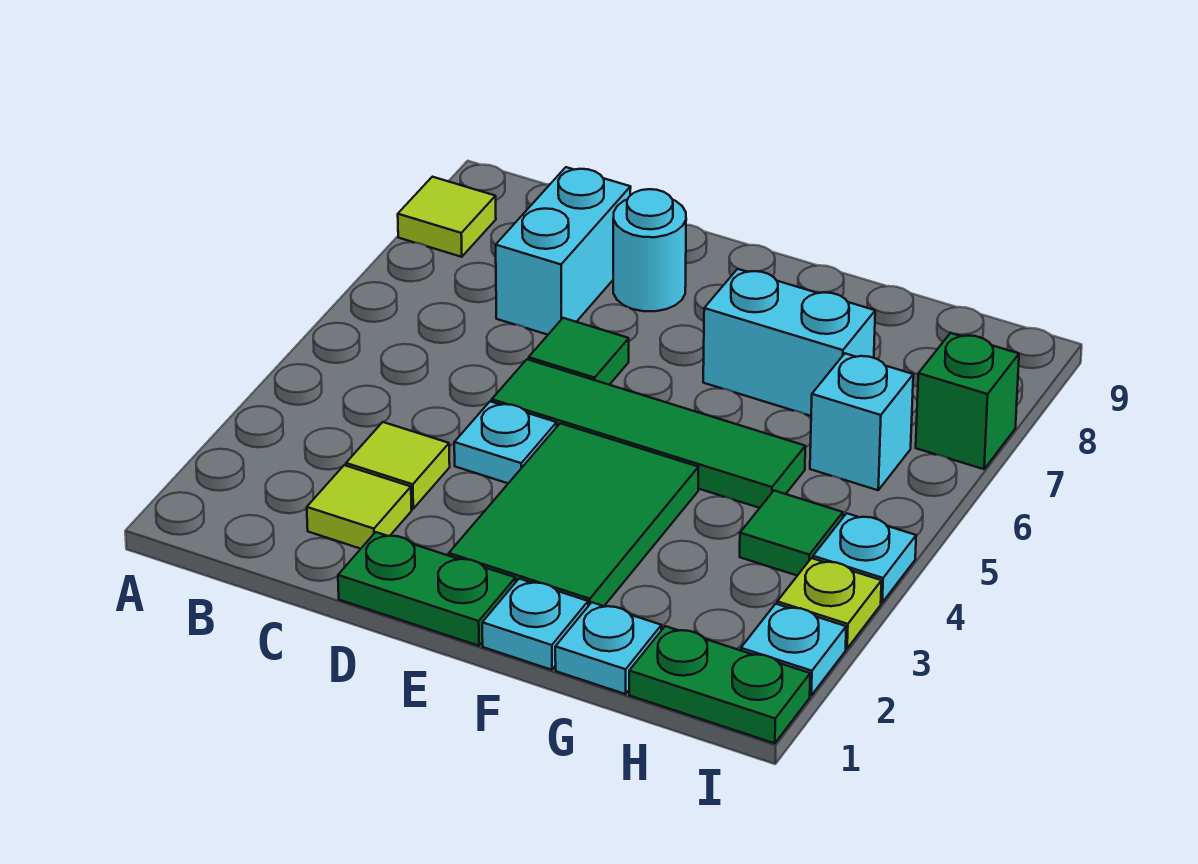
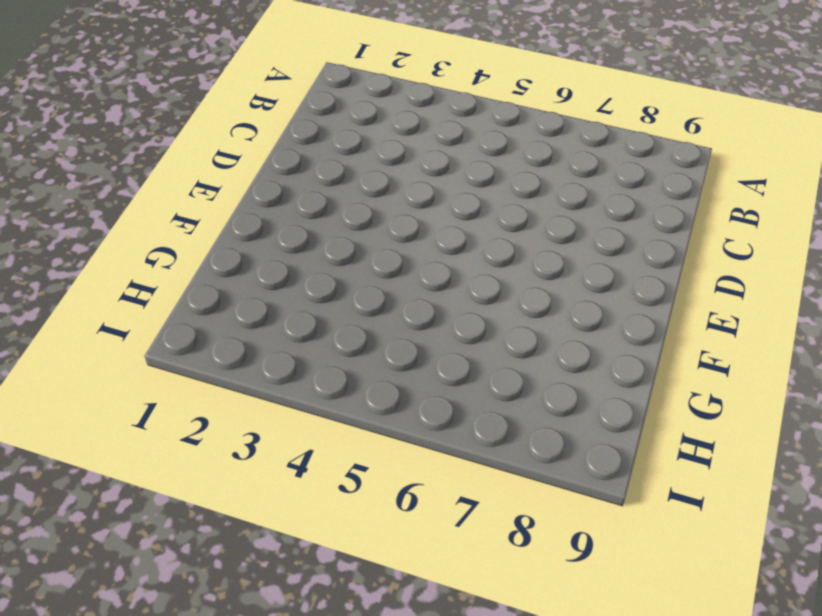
none -> lime tile A8 level 1
none -> lime tile C2 level 1
none -> lime tile C3 level 1

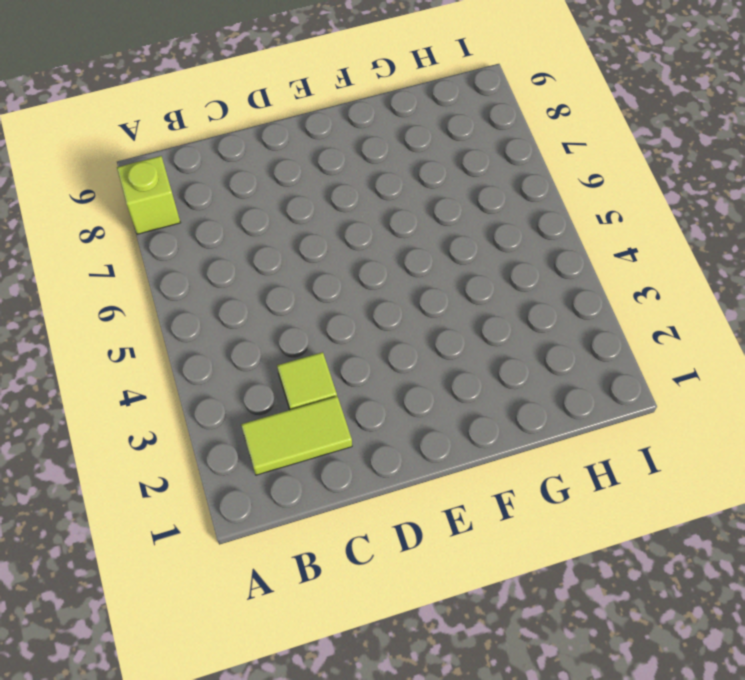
lime brick A8 level 1 -> lime tile A8 level 1
lime tile B2:C2 level 1 -> lime tile C2 level 1
none -> cyan brick C7:C8 level 1
none -> green plate D1:E1 level 1
none -> cyan plate D4 level 1

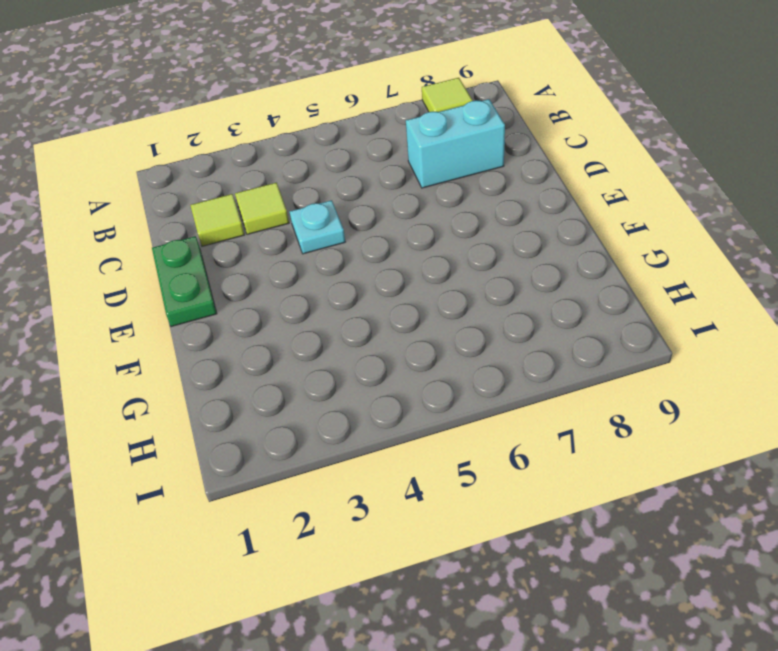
none -> green tile D5:G5 level 1
none -> green tile D6 level 1
none -> cyan round brick D8 level 1

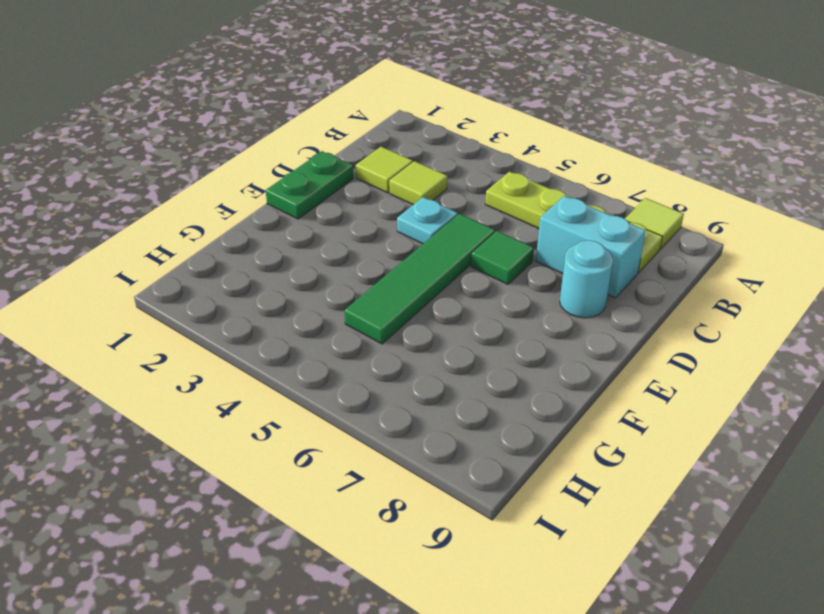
lime plate B5:B8 level 1 -> none
none -> green tile E2:F4 level 1
none -> cyan plate F1 level 1
none -> cyan brick F7:G7 level 1

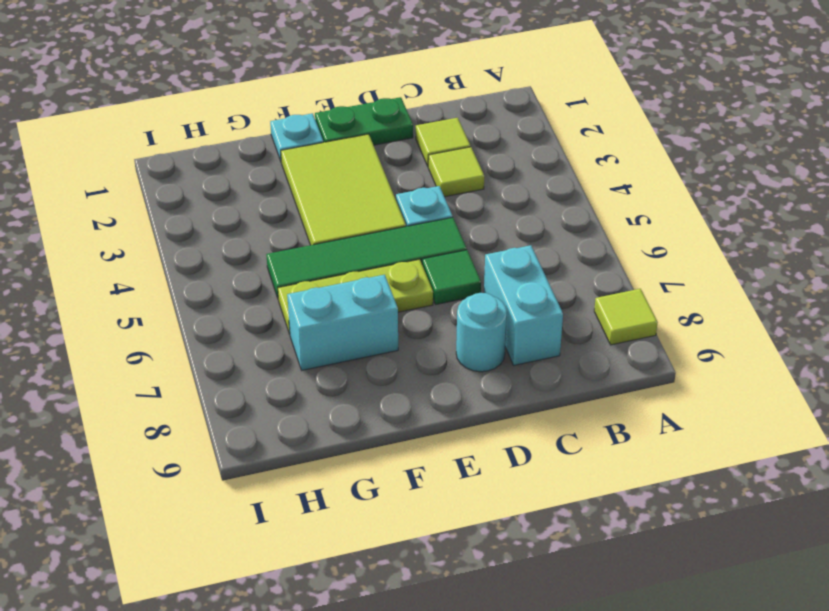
lime tile E2:F4 level 1 -> green tile E2:F4 level 1
lime plate E6:G6 level 1 -> none
none -> cyan plate G1 level 1
none -> green plate H1:I1 level 1
none -> green tile H4 level 1

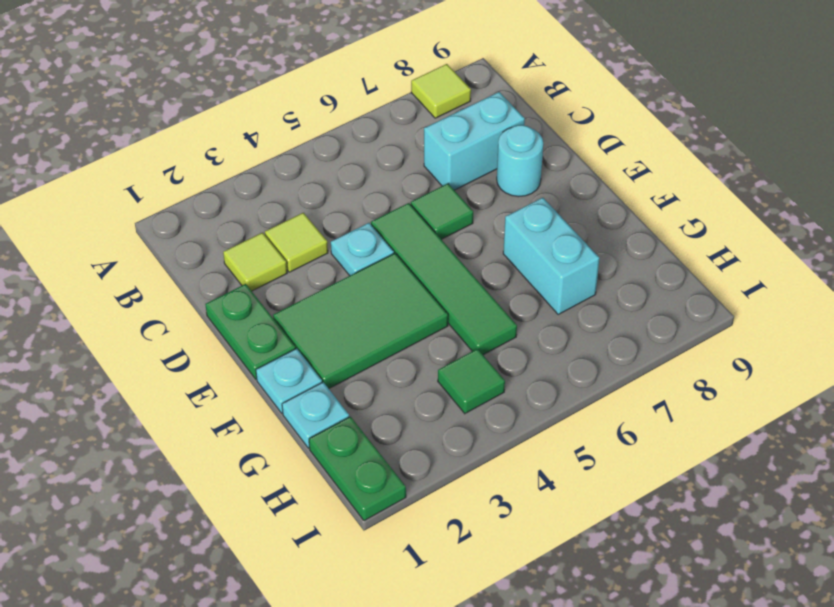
none -> cyan brick H6 level 1
none -> cyan plate I2 level 1
none -> lime plate I3 level 1

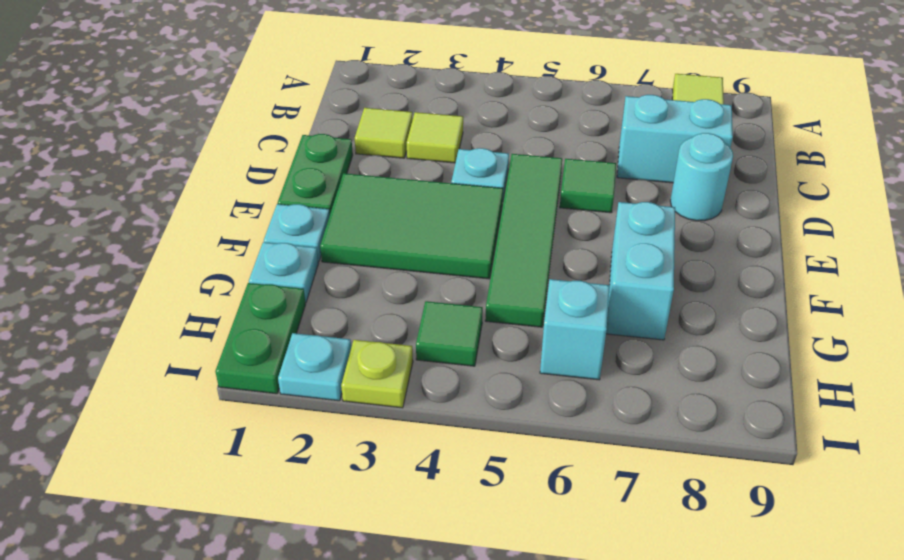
none -> cyan plate I4 level 1
none -> green brick I7 level 1

